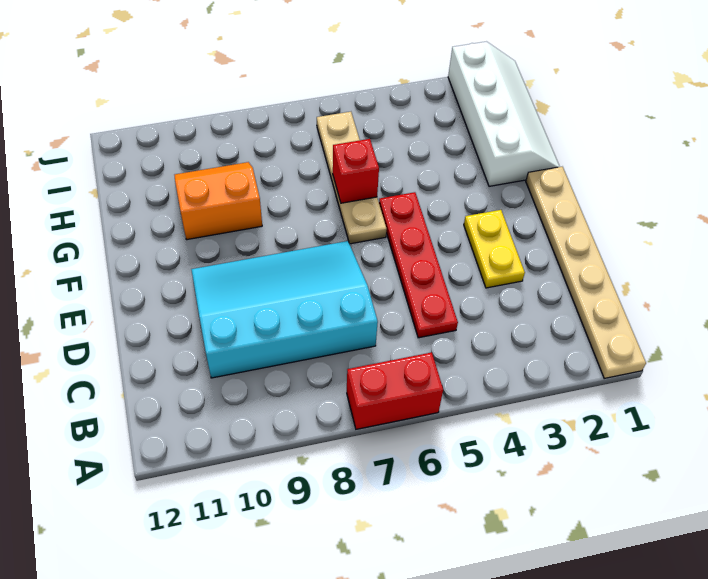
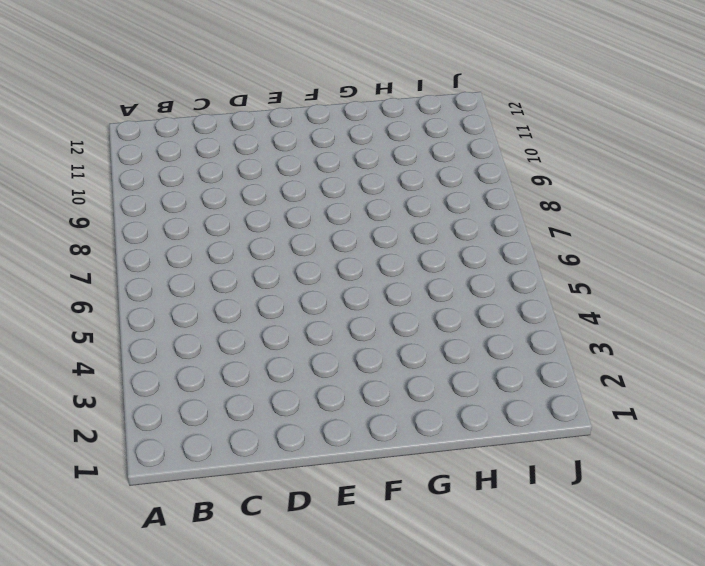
none -> tan plate A1:F1 level 1
none -> red brick A6:A7 level 1

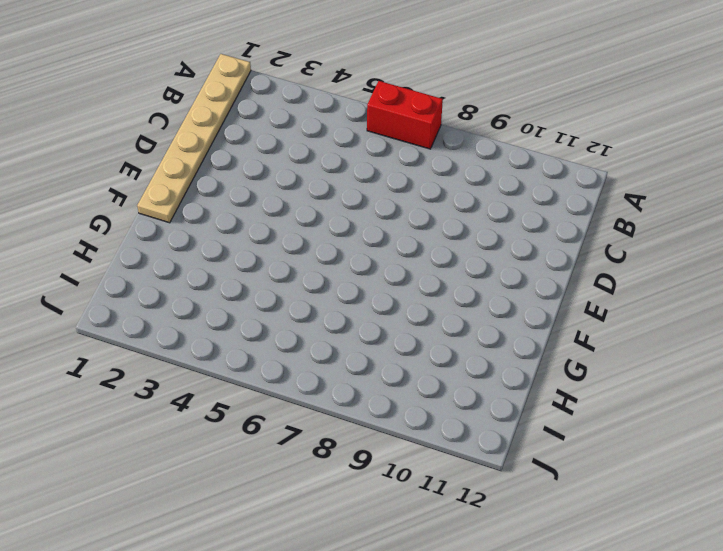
none -> red plate C5:F5 level 1
none -> cyan slope C7:E10 level 1 top C

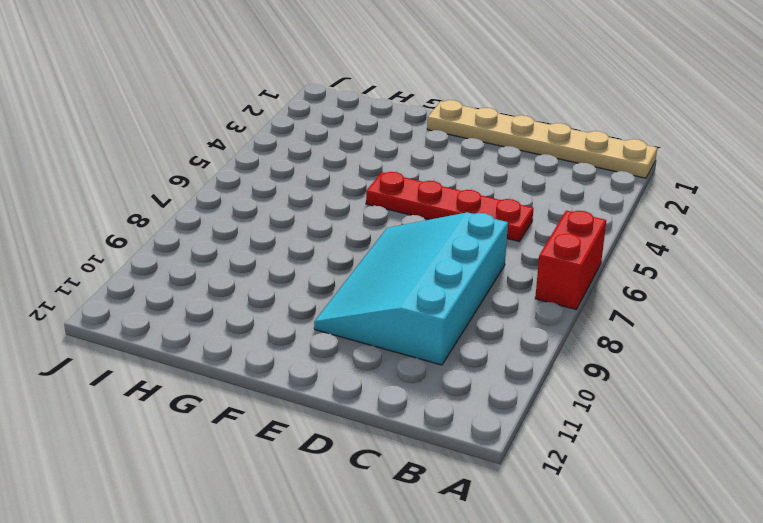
none -> yellow plate D3:E3 level 1
none -> tan plate F6:I6 level 1

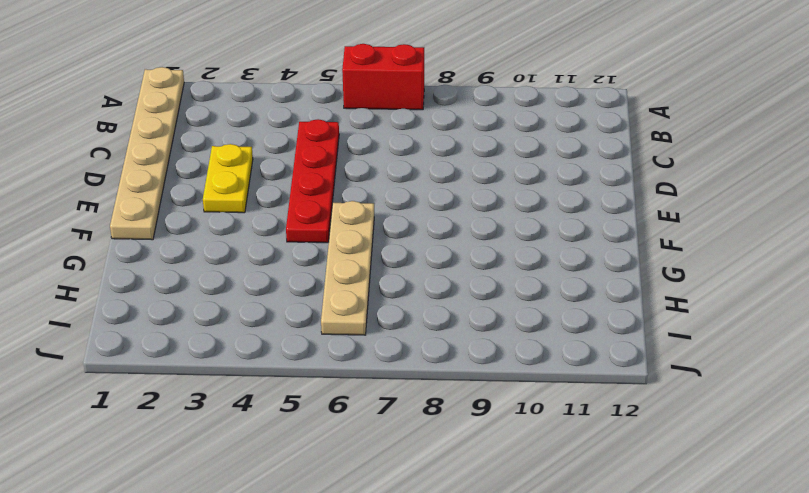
none -> cyan slope C7:E10 level 1 top C
none -> white slope G1:J2 level 1 top 2

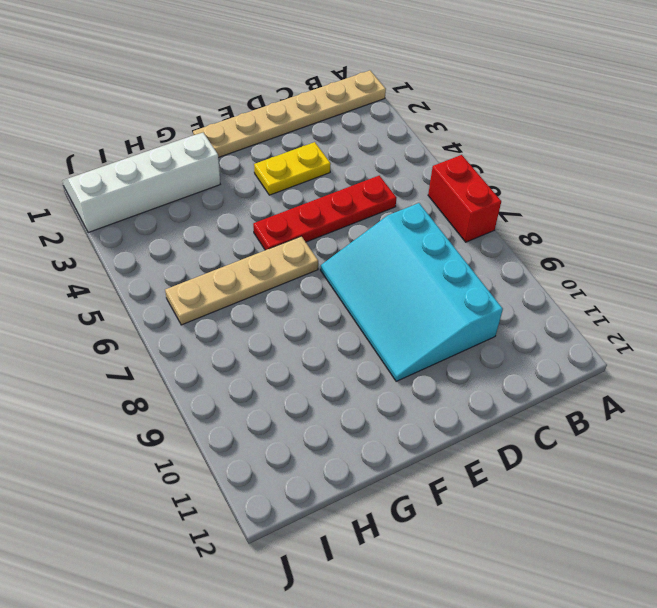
none -> orange slope G9:H10 level 1 top G
none -> red brick G6 level 2

